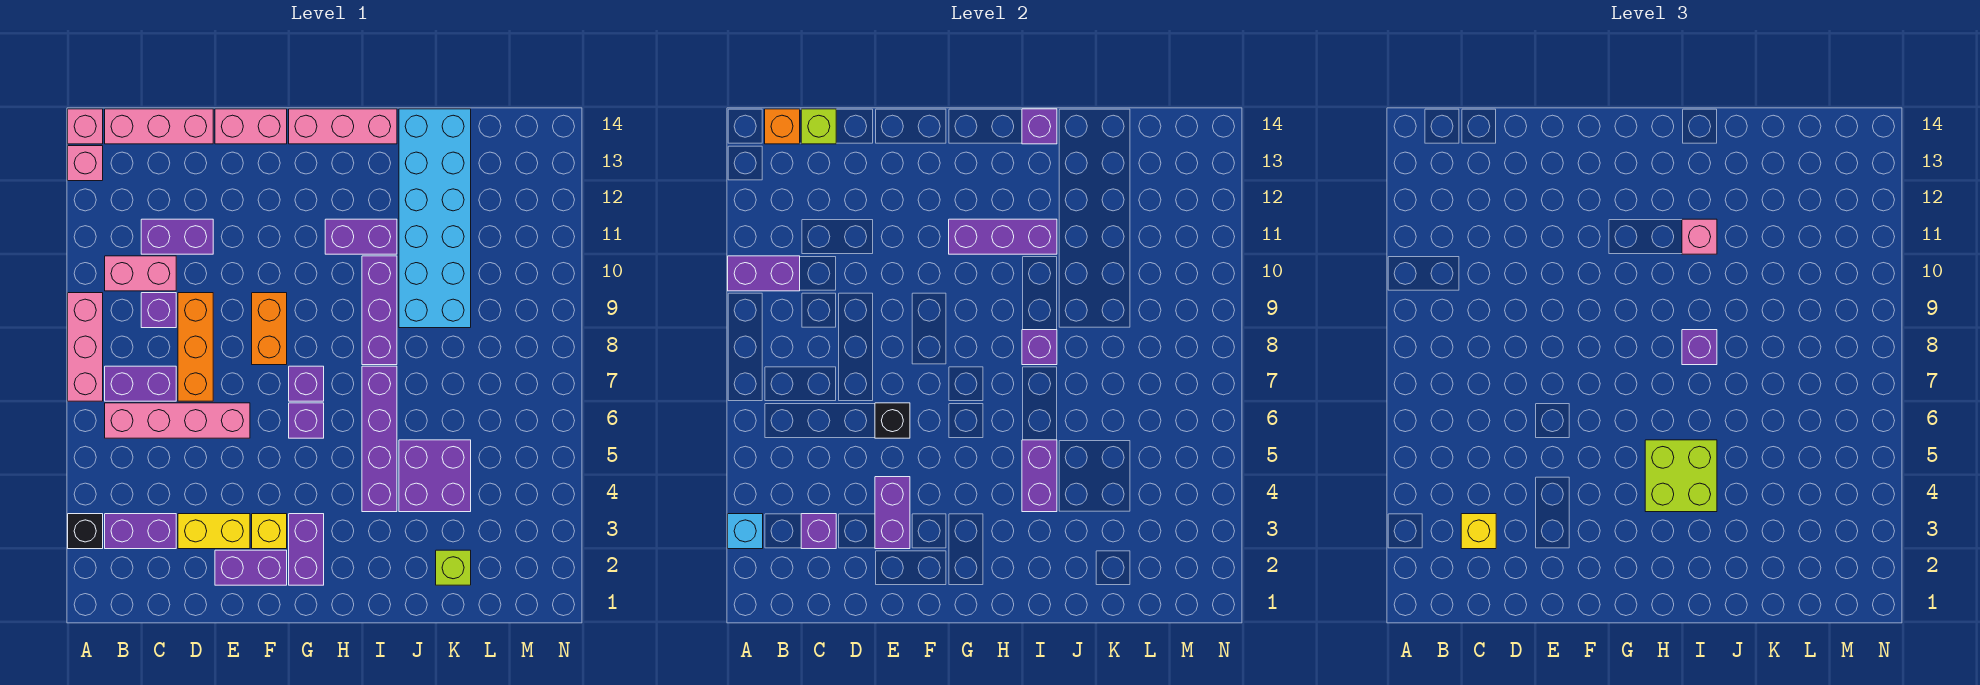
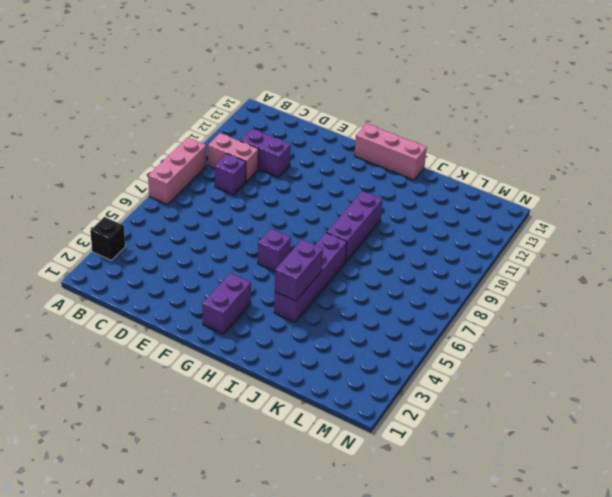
none -> pink brick A13 level 1
none -> pink brick A14 level 1
none -> purple brick B3:C3 level 1
none -> pink brick B6:E6 level 1

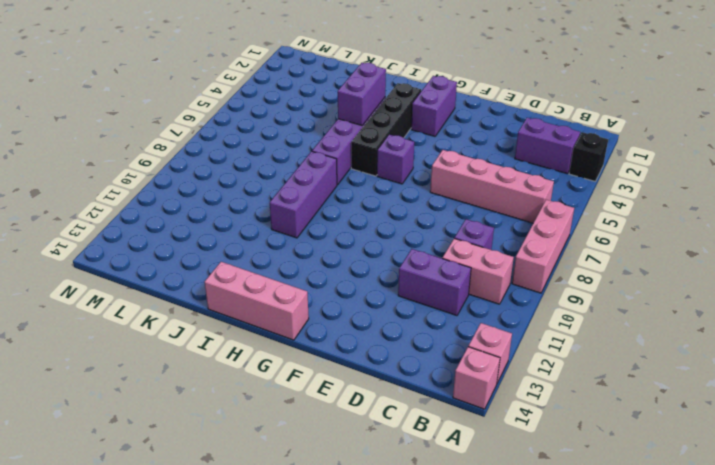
black brick H3:H6 level 1 -> none
none -> purple brick B7:C7 level 1
none -> pink brick B14:D14 level 1
none -> yellow brick D3:E3 level 1
none -> orange brick D7:D9 level 1

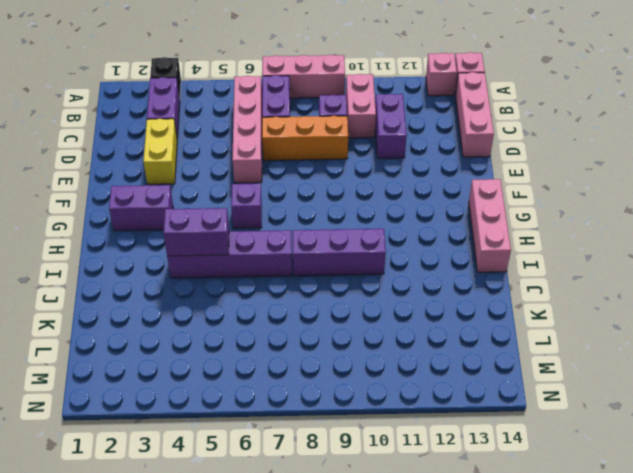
none -> purple brick E2:F2 level 1
none -> pink brick E14:F14 level 1
none -> yellow brick F3 level 1
none -> orange brick F8:F9 level 1

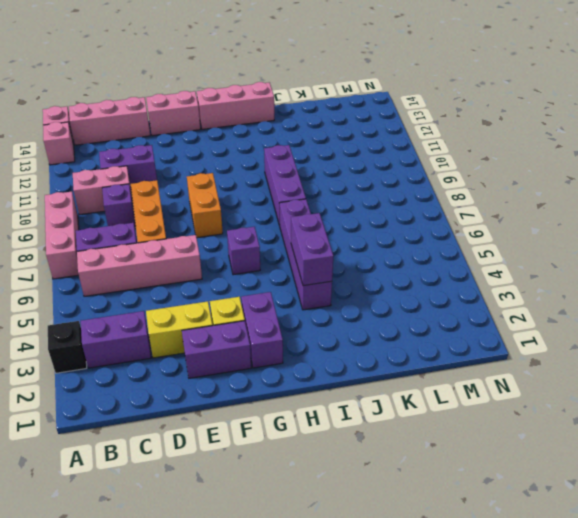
none -> purple brick G7 level 1
none -> purple brick H11:I11 level 1
none -> purple brick J4:K5 level 1
none -> cyan brick J9:K14 level 1

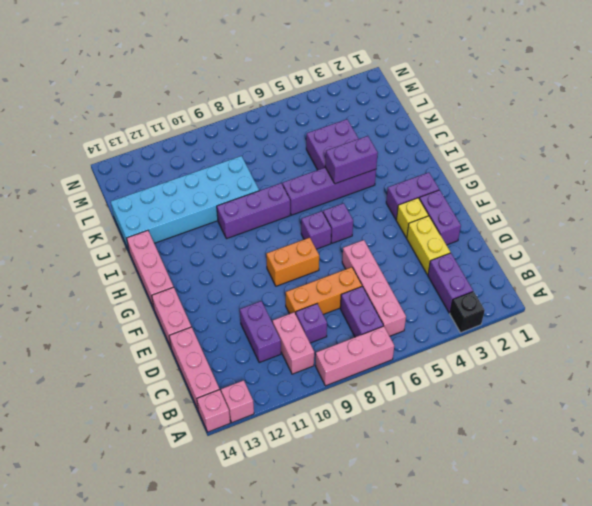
none -> purple brick H11:I11 level 1
none -> lime brick K2 level 1
none -> cyan brick A3 level 2
none -> purple brick A10:B10 level 2

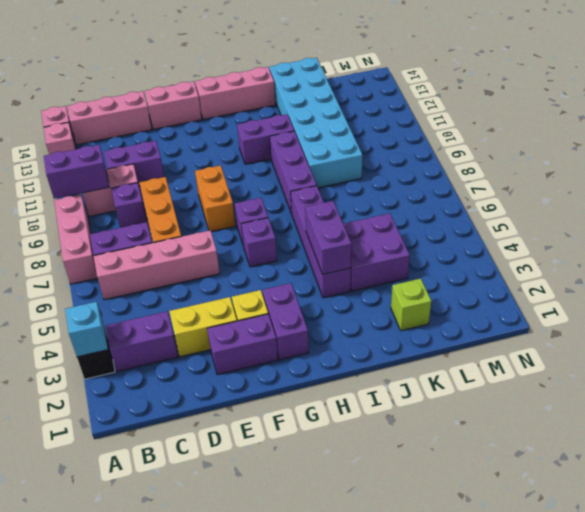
none -> orange brick B14 level 2
none -> purple brick C3 level 2
none -> lime brick C14 level 2
none -> purple brick E3:E4 level 2

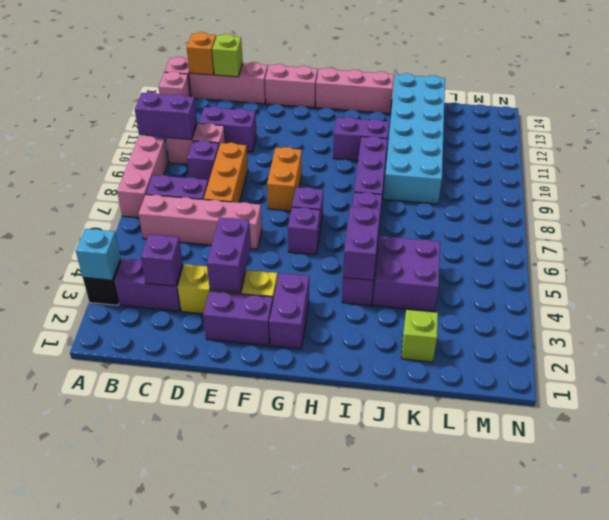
none -> black brick E6 level 2
none -> purple brick G11:I11 level 2
none -> purple brick I8 level 2
none -> purple brick I14 level 2

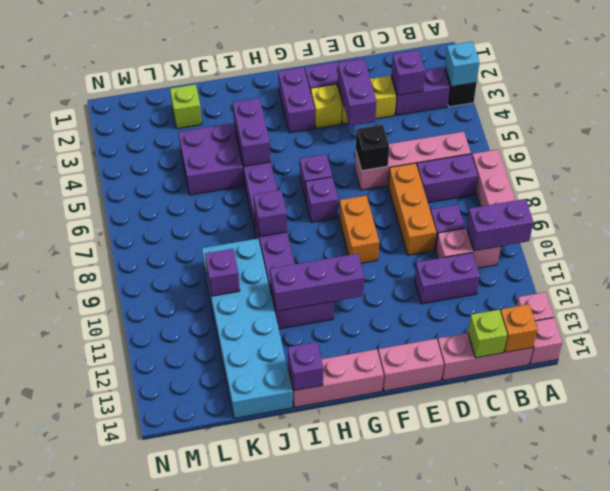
purple brick K10 level 2 -> purple brick I8 level 3
none -> yellow brick C3 level 3
none -> lime brick H4:I5 level 3
none -> pink brick I11 level 3

